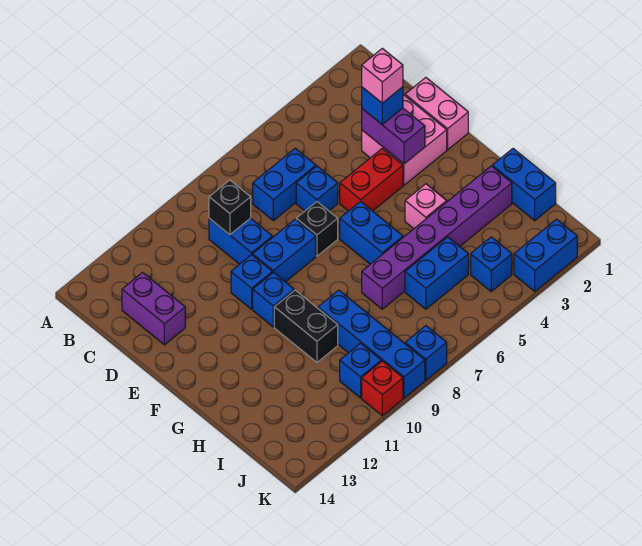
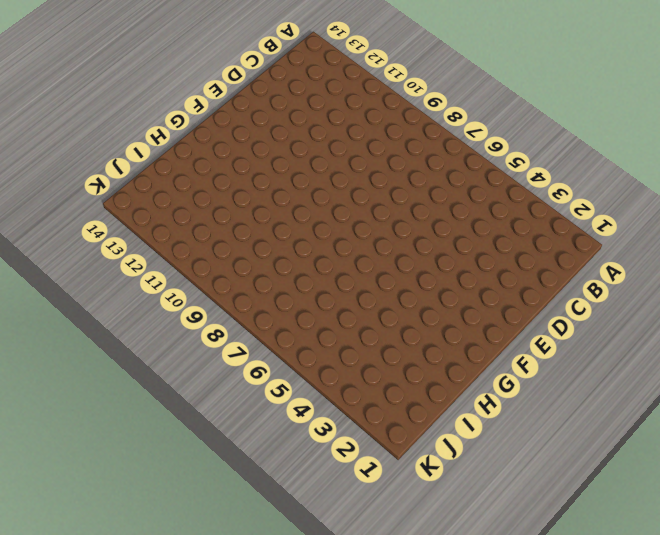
none -> blue brick C6:C7 level 1
none -> blue brick C9:D9 level 1
none -> purple brick C13:D13 level 1

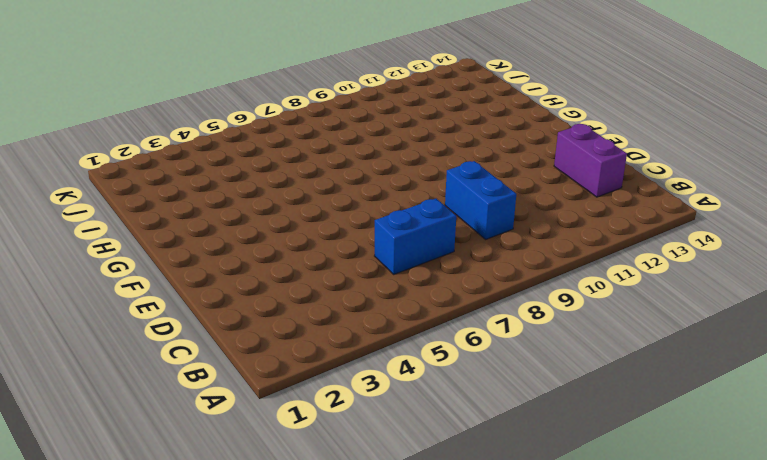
none -> pink brick D1:E1 level 1
none -> pink brick D2:E3 level 1
none -> blue brick D6 level 1

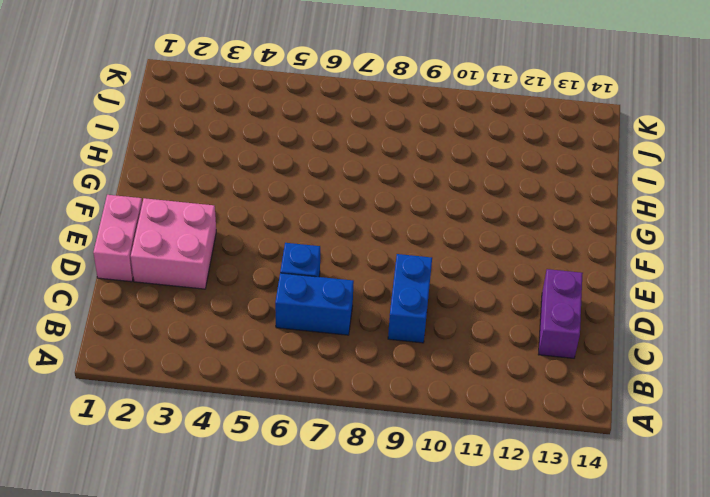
none -> red brick E4:E5 level 1
none -> black brick E7 level 1
none -> blue brick E8:E9 level 1

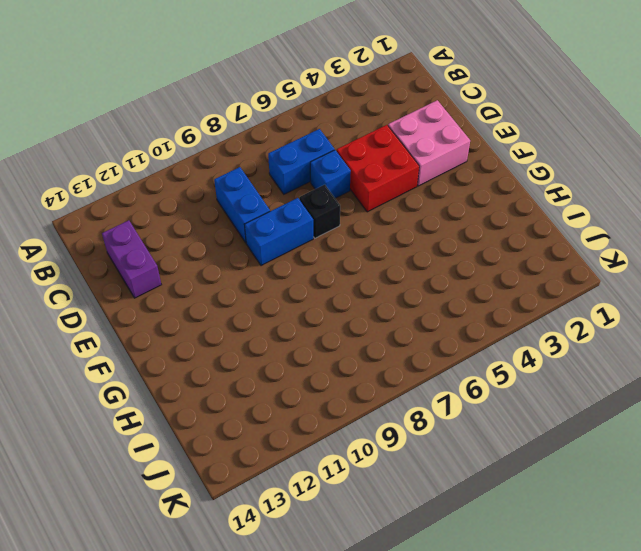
red brick D4:E5 level 1 -> red brick E4:E5 level 1
none -> pink brick D1:E1 level 1
none -> blue brick E10 level 1
none -> blue brick F6:G6 level 1

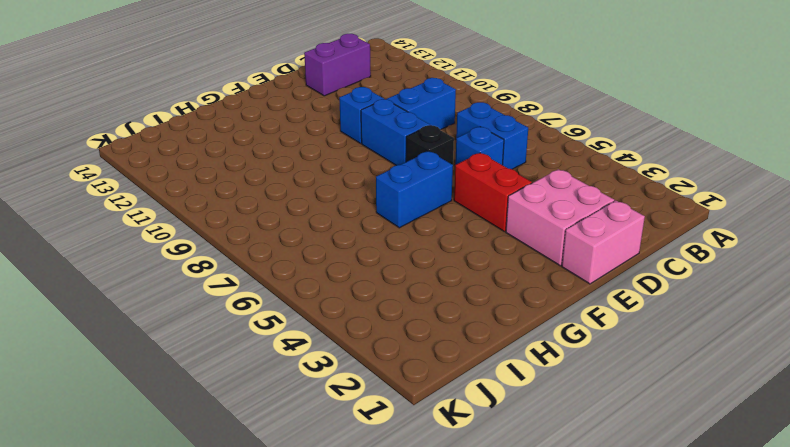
none -> blue brick F10 level 1
none -> pink brick G4 level 1
none -> black brick G10:H10 level 1

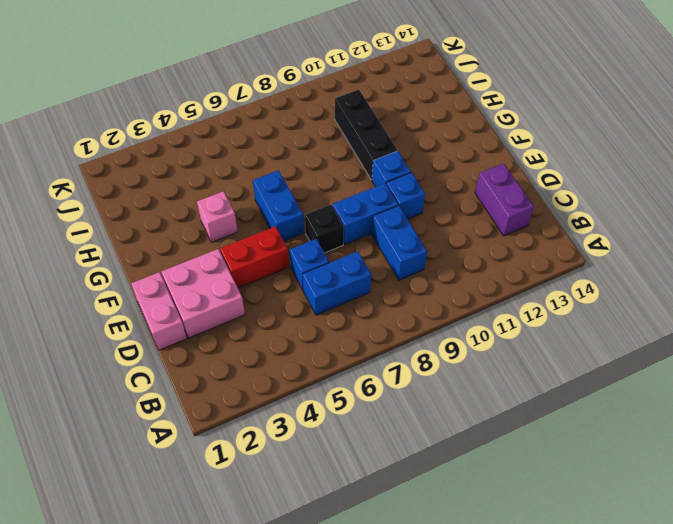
black brick G10:I10 level 1 -> black brick G10:H10 level 1
none -> blue brick H1:I1 level 1
none -> purple brick H2:H7 level 1
none -> blue brick H9:K9 level 1

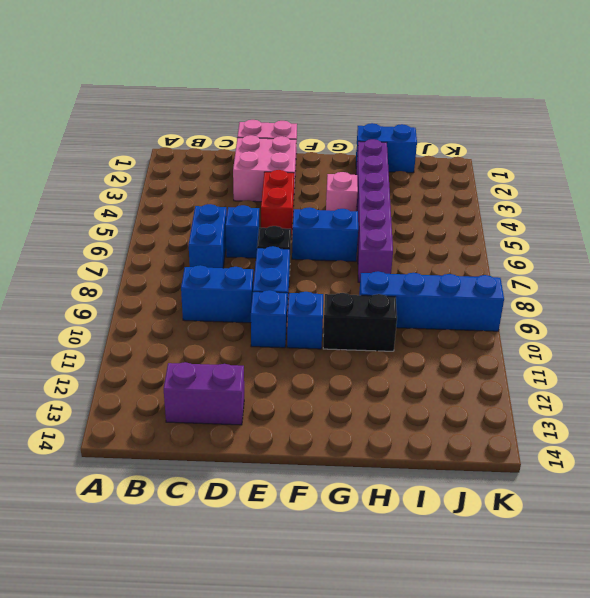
none -> blue brick I5:I6 level 1
none -> blue brick J4 level 1
none -> blue brick J10 level 1

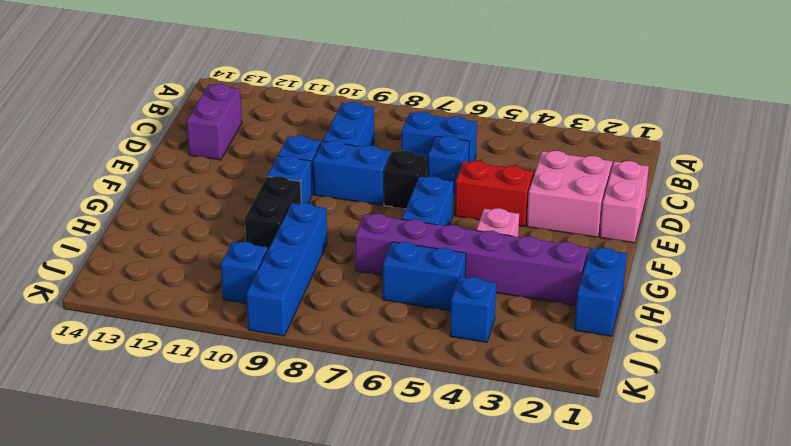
none -> blue brick K2:K3 level 1
none -> blue brick K8 level 1
none -> red brick K10 level 1

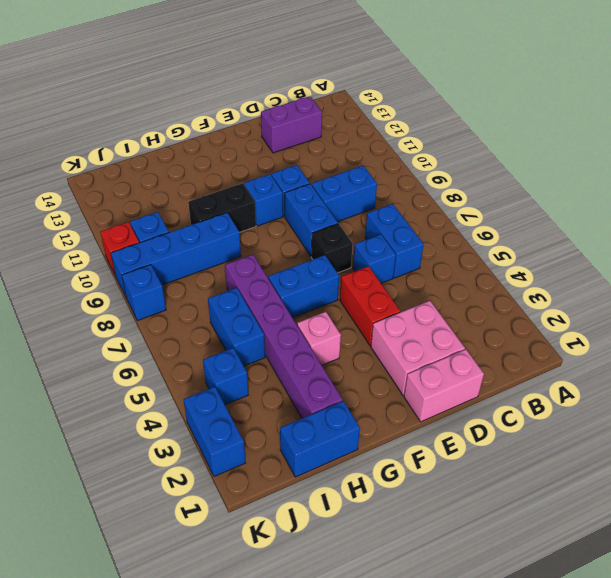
none -> black brick C9 level 2
none -> purple brick D3:E3 level 2
none -> blue brick D3 level 3

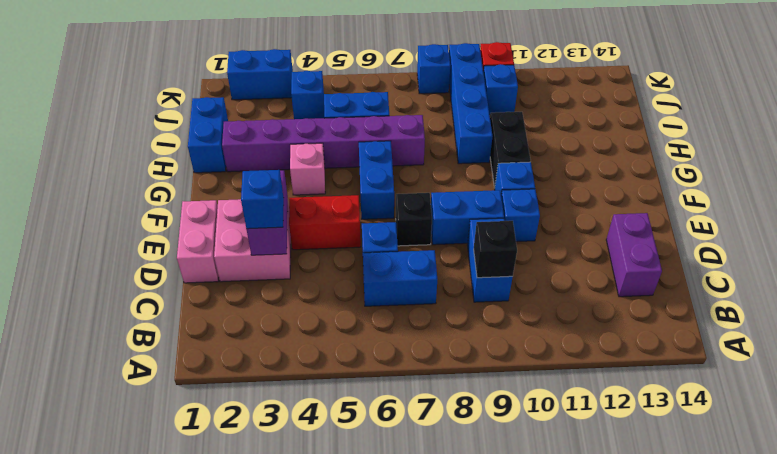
none -> pink brick D3 level 4

